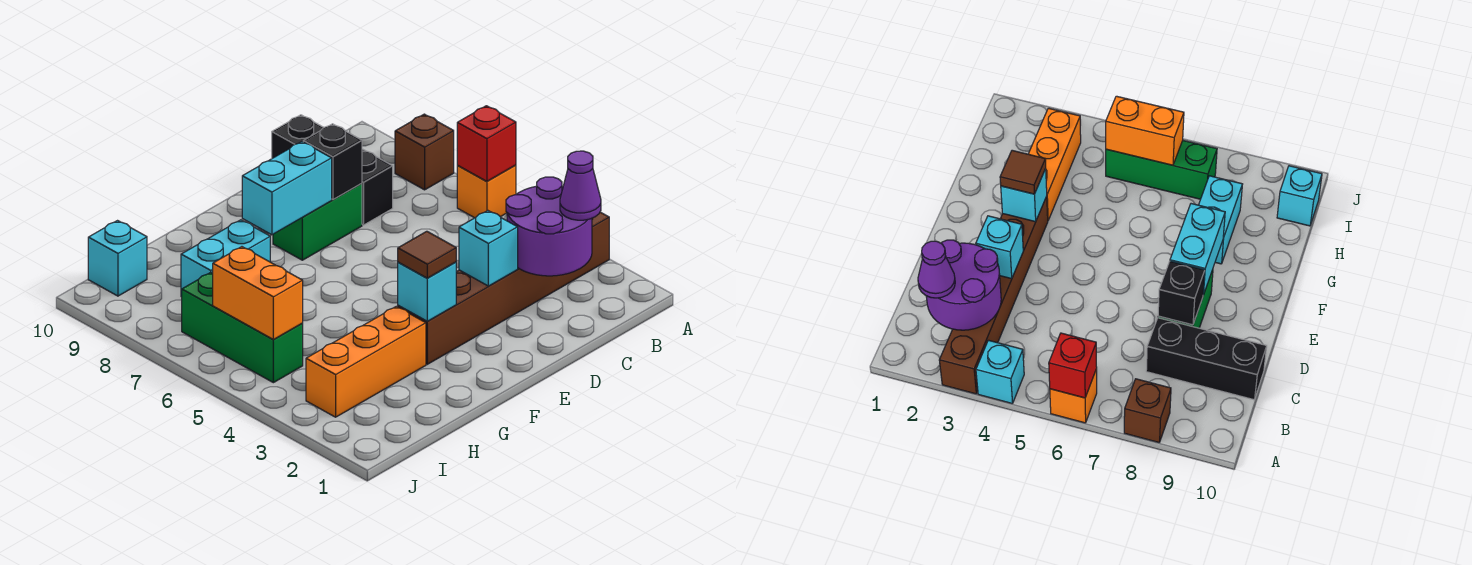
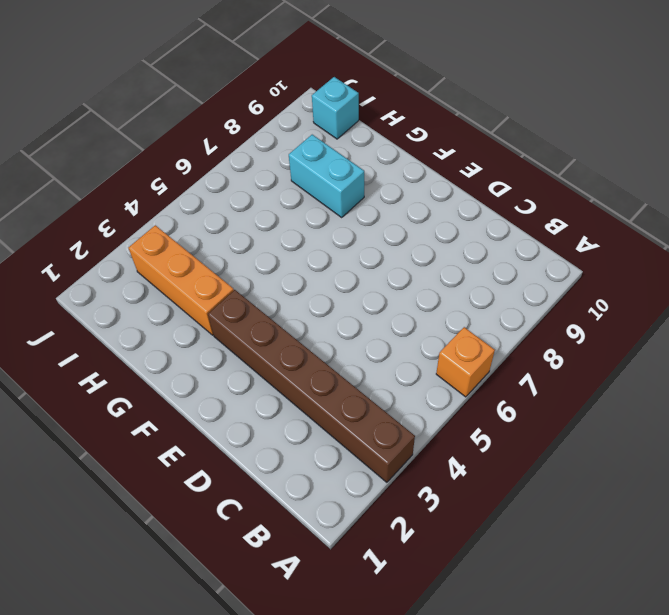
none -> cyan brick A4 level 1
none -> brown brick A8 level 1
none -> black brick C8:C10 level 1

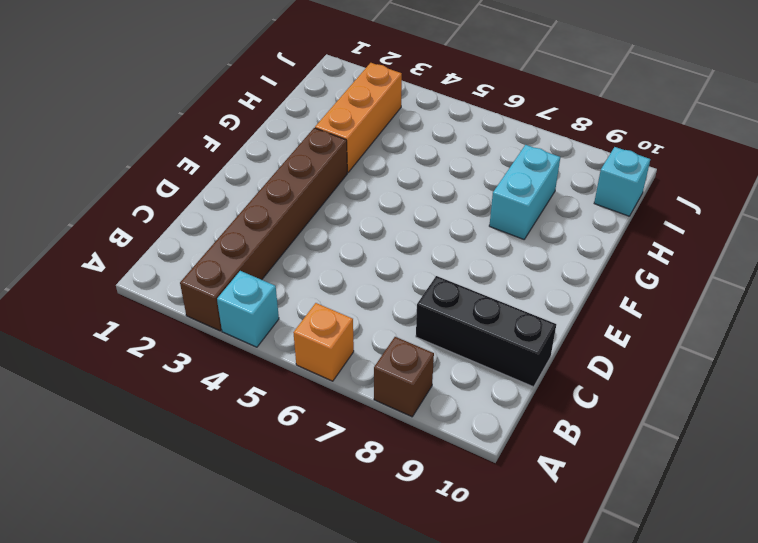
none -> green brick D8:E8 level 1
none -> green brick I5:I7 level 1
none -> red brick A6 level 2

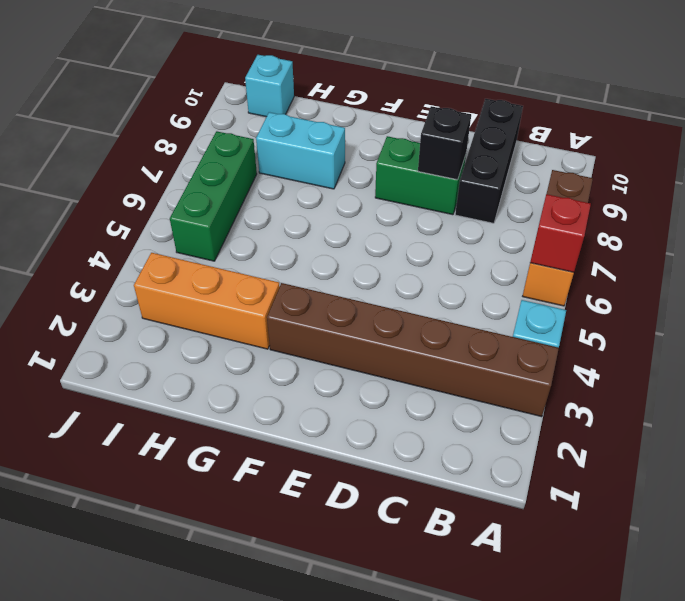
none -> purple round brick B2:C3 level 2
none -> cyan brick D3 level 2
none -> cyan brick E8:F8 level 2

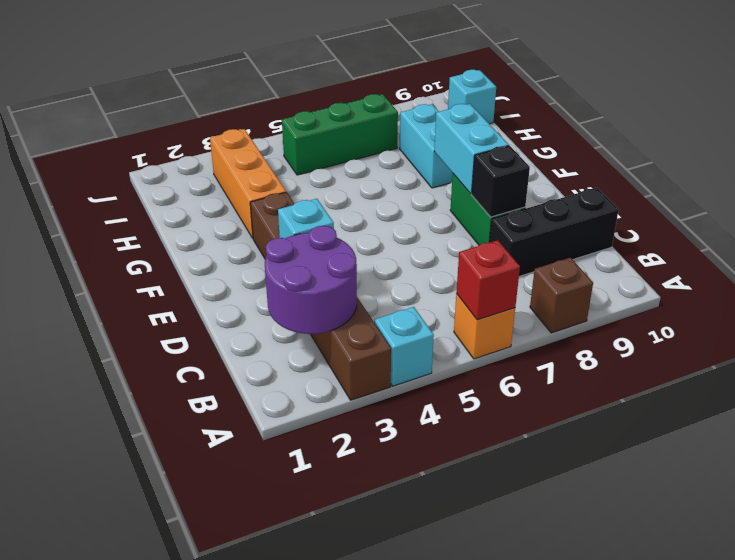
none -> cyan brick F3 level 2
none -> orange brick I5:I6 level 2
none -> purple cone B2 level 3

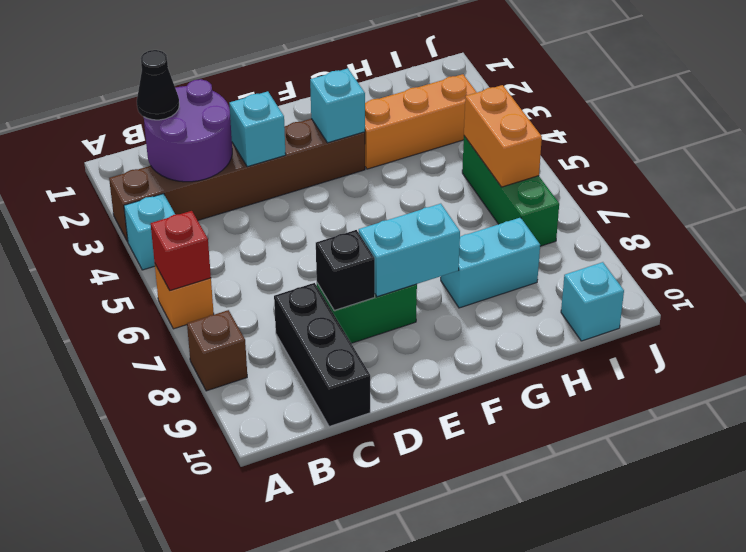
black cone B2 level 3 -> purple cone B2 level 3
none -> brown tile F3 level 3

